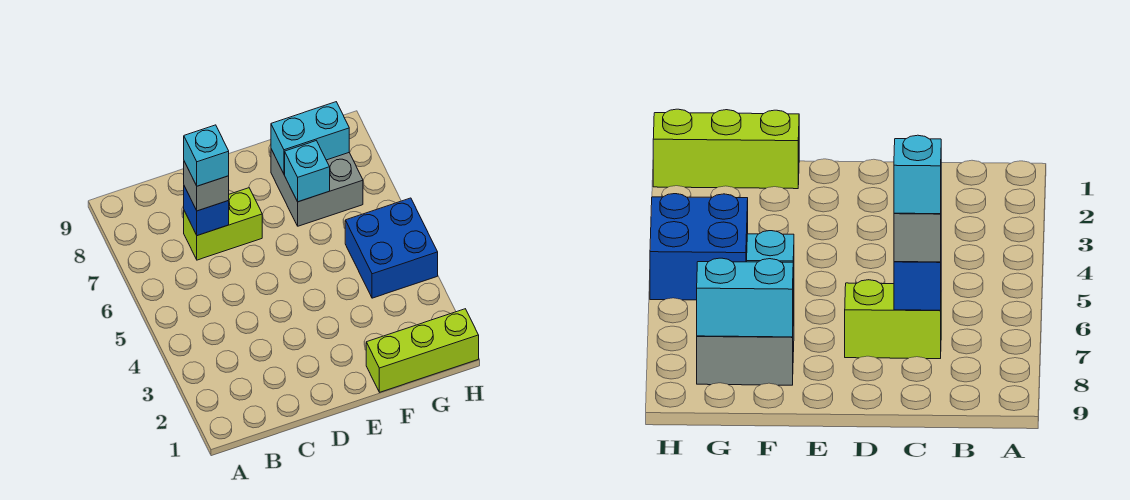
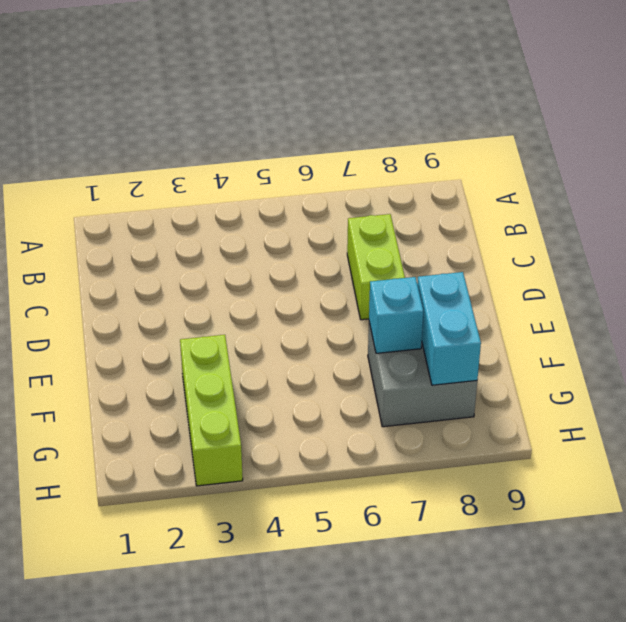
lime brick F3:H3 level 1 -> lime brick F1:H1 level 1
none -> blue brick G4:H5 level 1
none -> blue brick C7 level 2

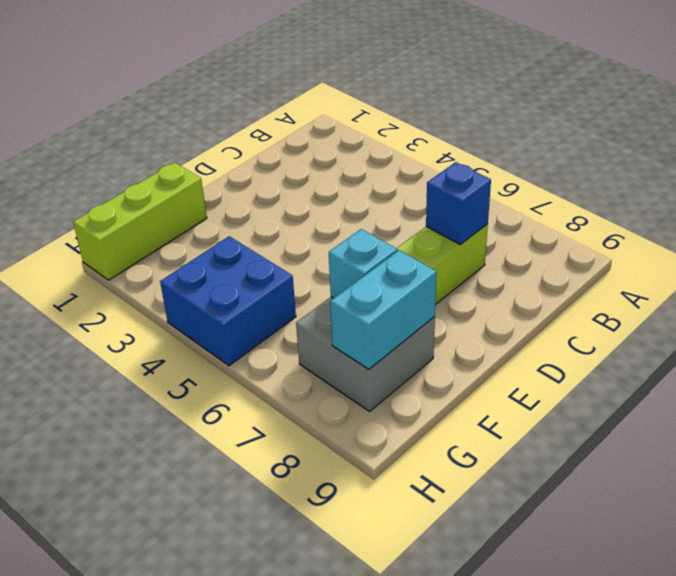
none -> grey brick C7 level 3
none -> cyan brick C7 level 4

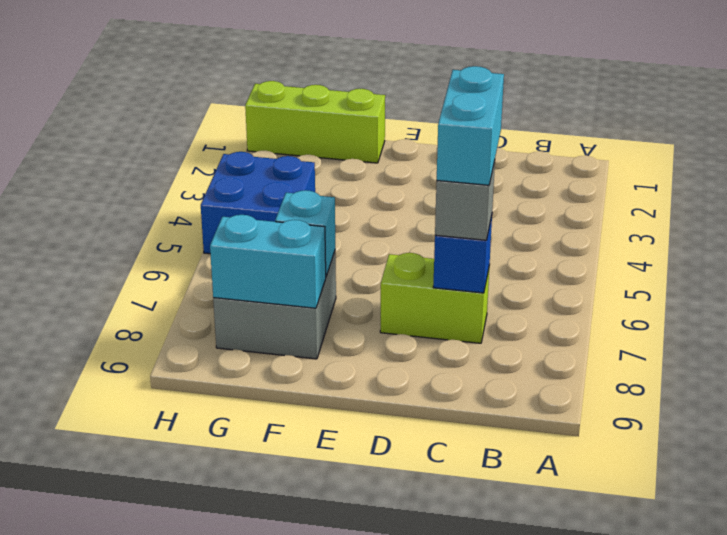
cyan brick C6:C7 level 4 -> cyan brick C7 level 4

